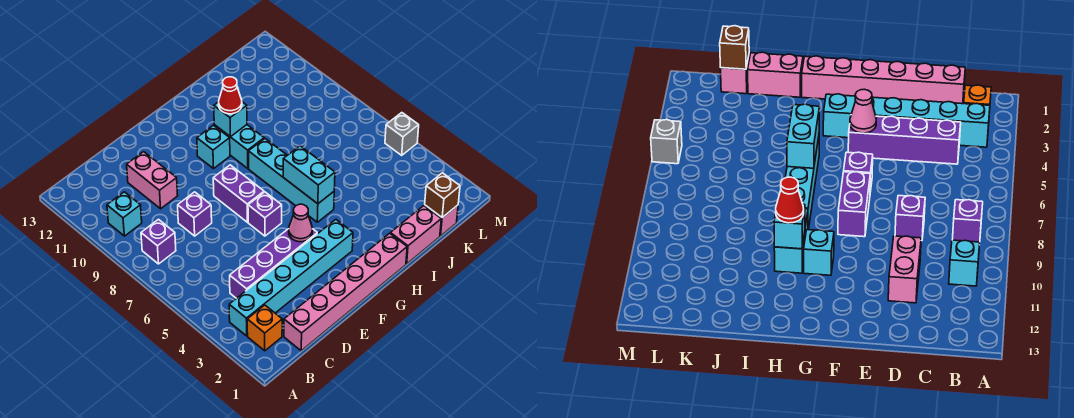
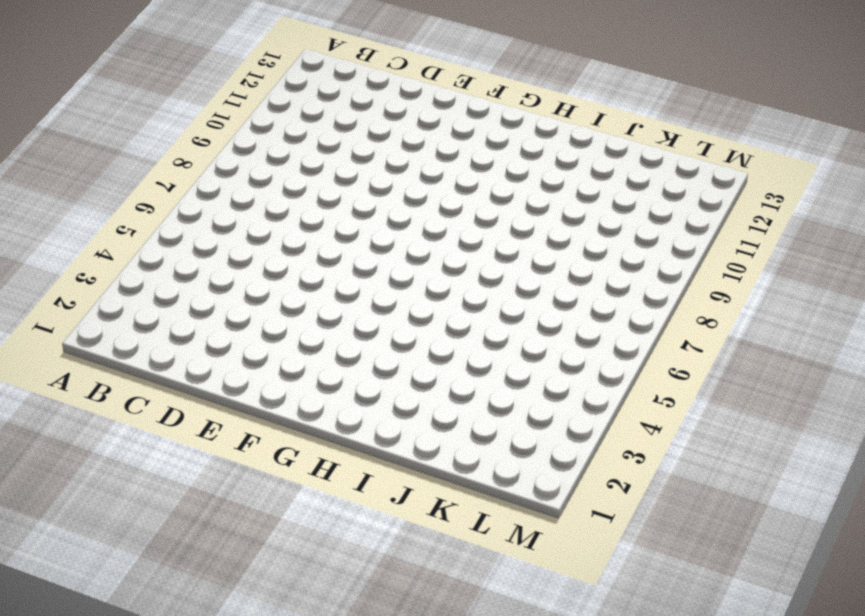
none -> orange brick B2 level 1
none -> cyan brick B3:G3 level 1
none -> purple brick B8 level 1

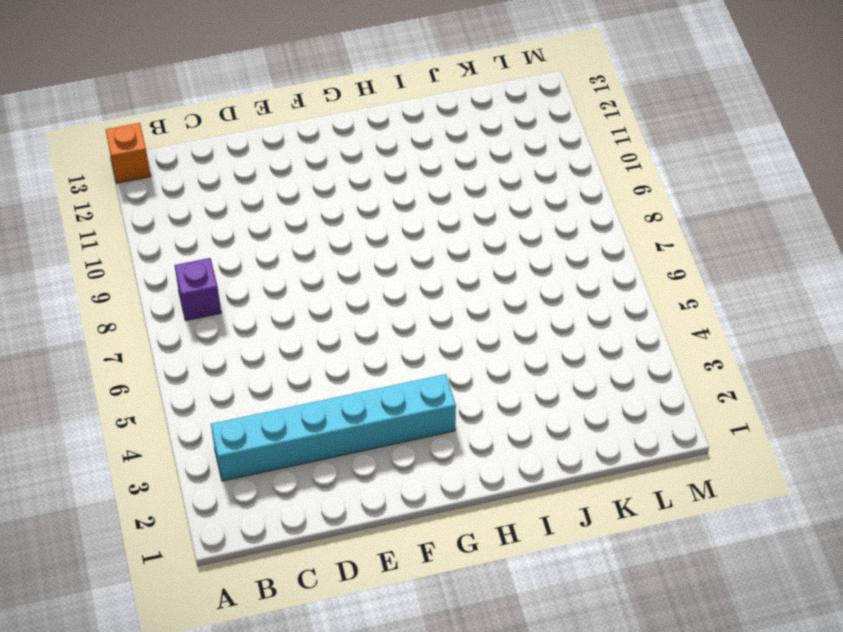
orange brick A13 level 1 -> orange brick B2 level 1
none -> cyan brick B10 level 1
none -> pink brick C1:H1 level 1
none -> purple brick C4:F4 level 1

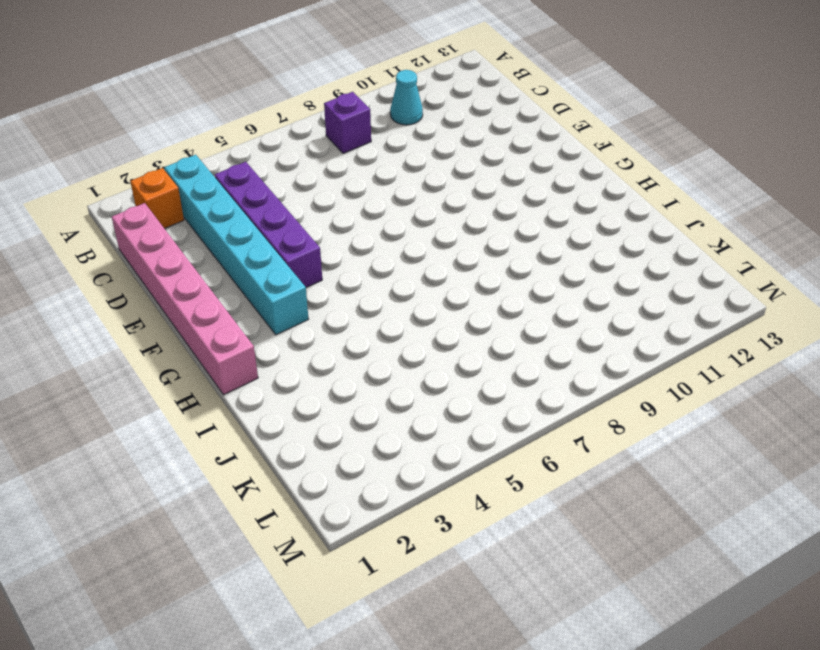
cyan cone B10 level 1 -> cyan brick B10 level 1
none -> purple brick D8 level 1
none -> pink brick D10:D11 level 1
none -> purple brick F6 level 1

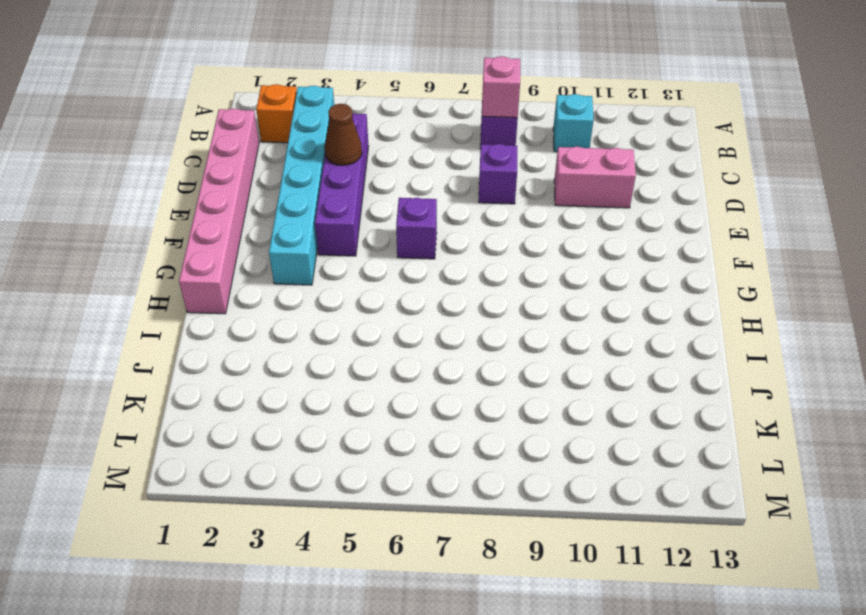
pink brick B8 level 2 -> pink brick K1 level 1
brown cone D4 level 2 -> none
none -> purple brick F7:F8 level 1
none -> cyan brick G10 level 1
none -> cyan brick H5:H8 level 1

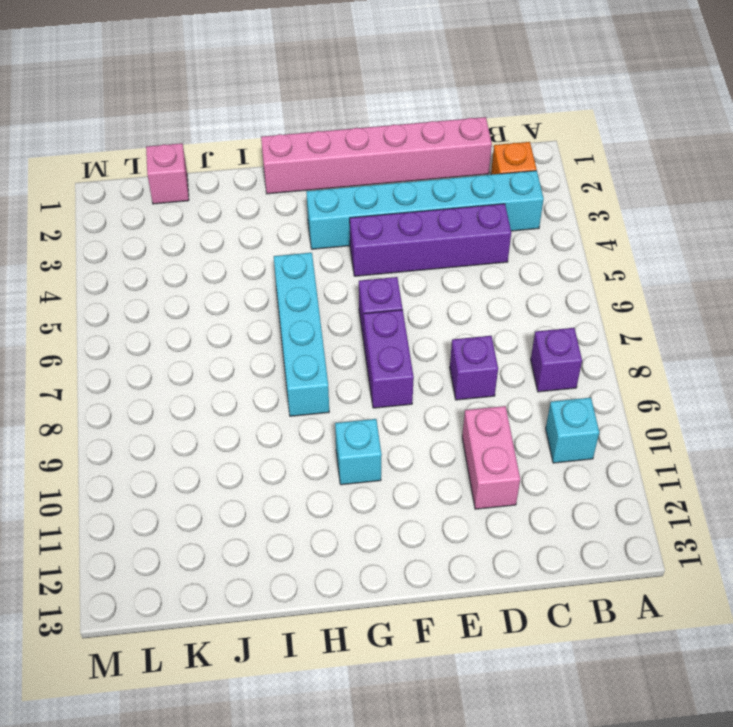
none -> cyan brick H9:H10 level 1
none -> pink brick I1:J1 level 1
none -> grey brick M5 level 1

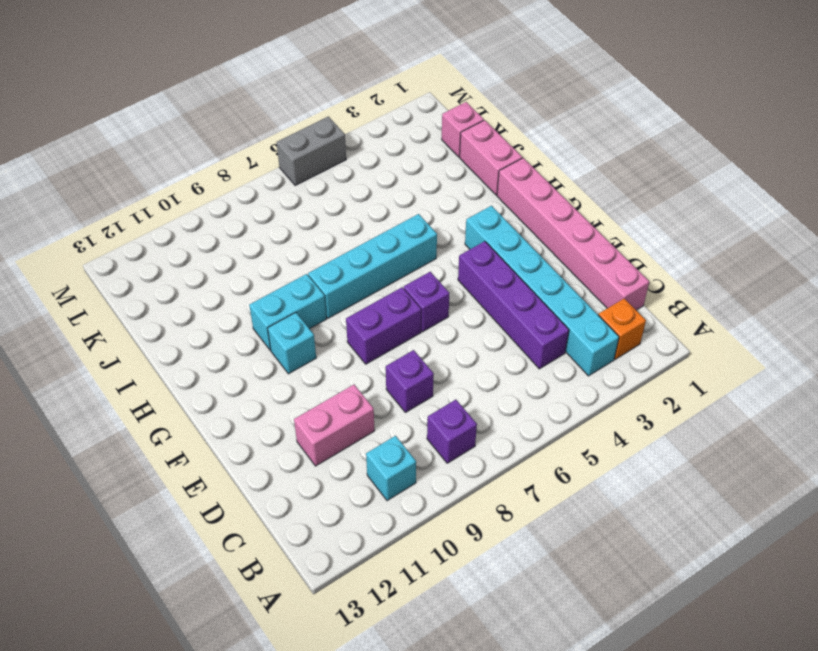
grey brick M5:M6 level 1 -> grey brick M5 level 1
none -> pink cone F4 level 2
none -> cyan brick H5:H6 level 2
none -> cyan brick H10 level 2

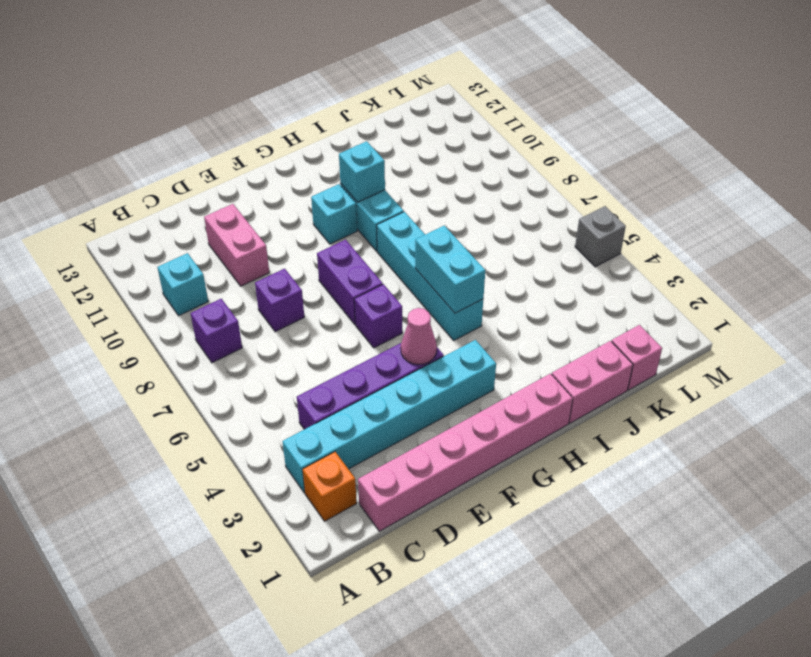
none -> brown brick K1 level 2
none -> red cone H10 level 3

